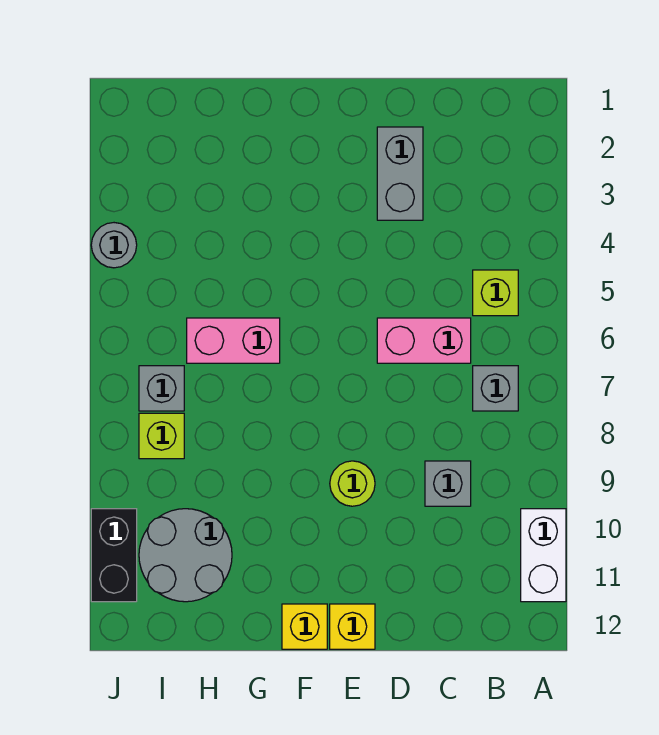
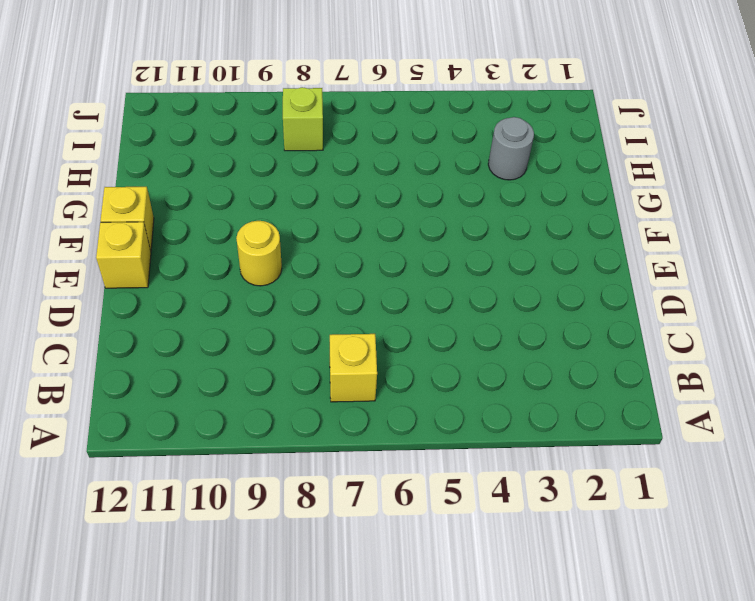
yellow brick B7 level 1 -> grey brick B7 level 1
yellow round brick E9 level 1 -> lime round brick E9 level 1
grey round brick H3 level 1 -> grey round brick J4 level 1
none -> white brick A10:A11 level 1
none -> lime brick B5 level 1
none -> pink brick C6:D6 level 1

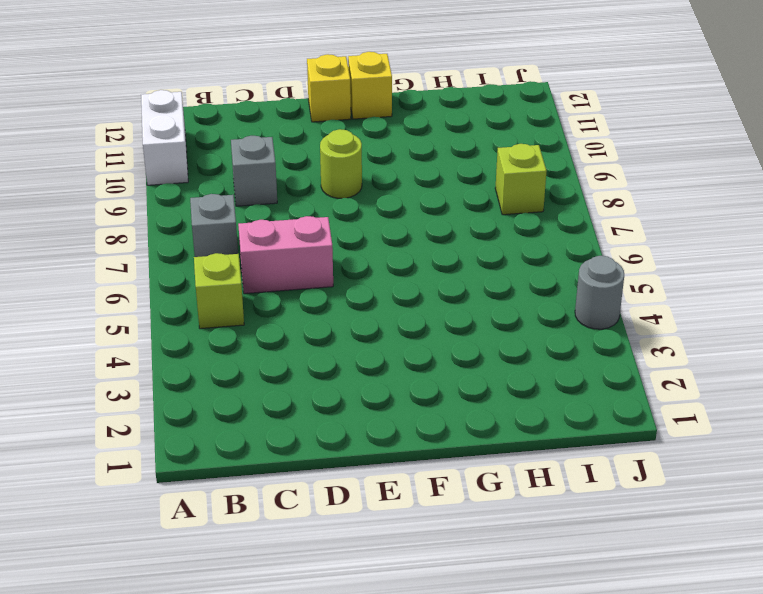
none -> grey brick D2:D3 level 1
none -> pink brick G6:H6 level 1
none -> grey round brick H10:I11 level 1

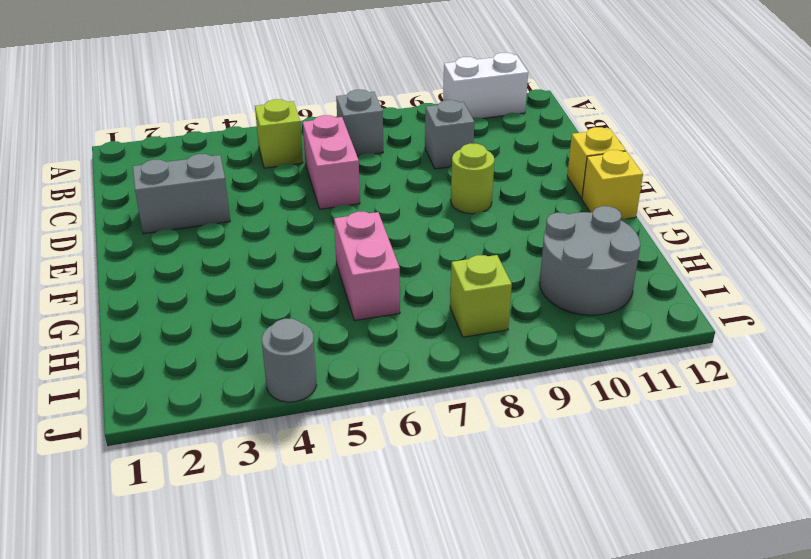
none -> grey brick I7 level 1
none -> black brick J10:J11 level 1

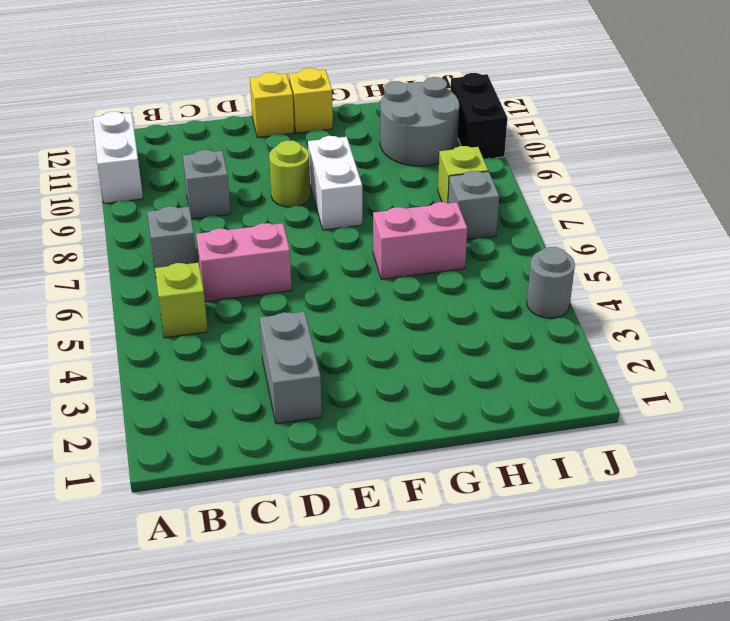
white brick F8:F9 level 1 -> none

